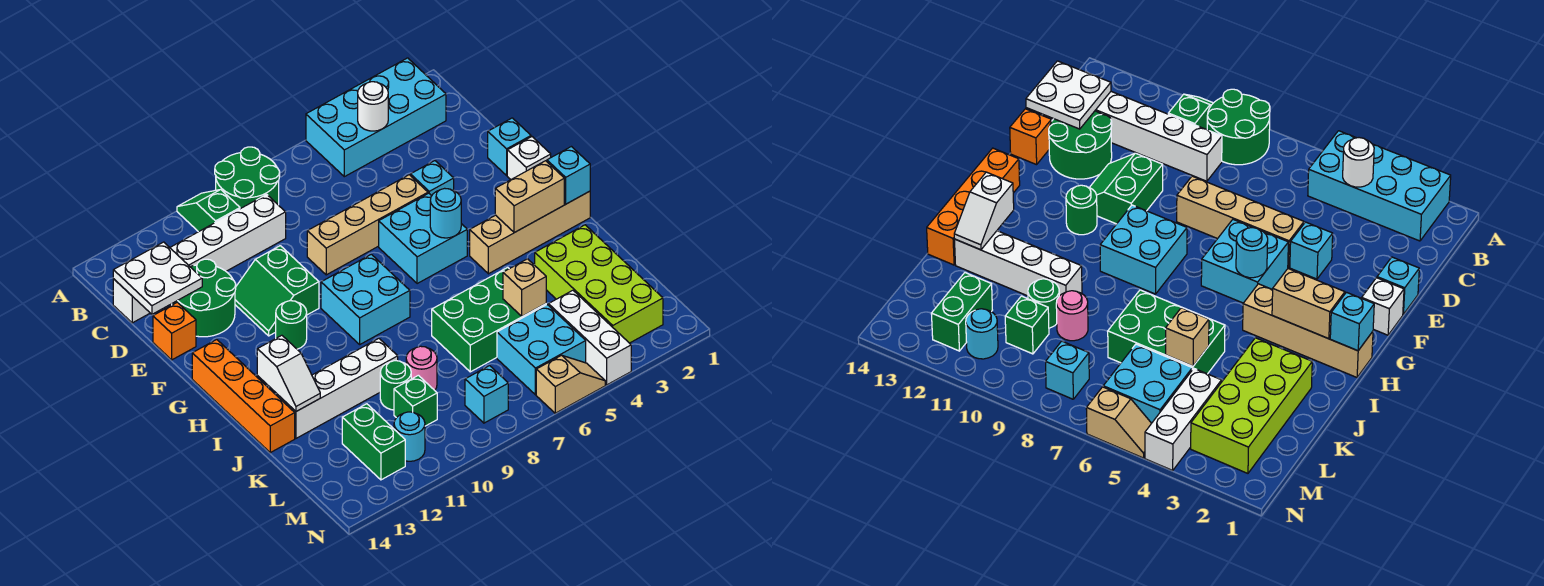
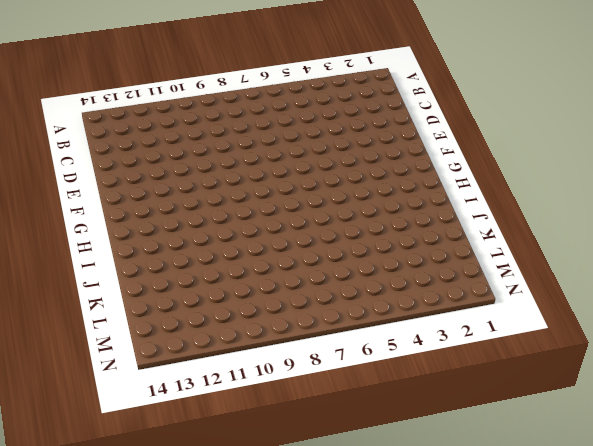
none -> cyan brick A2:B5 level 1
none -> green round brick A8:B9 level 1
none -> green slope A10:B10 level 1 top B
none -> white brick C9:C14 level 1

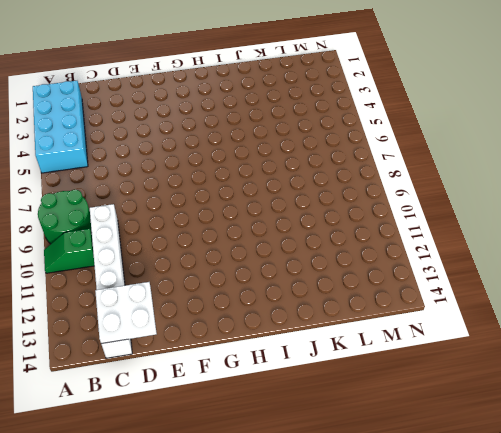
none -> green round brick D12:E13 level 1
none -> cyan brick E1 level 1
none -> cyan brick E4 level 1
none -> tan brick E5:E8 level 1

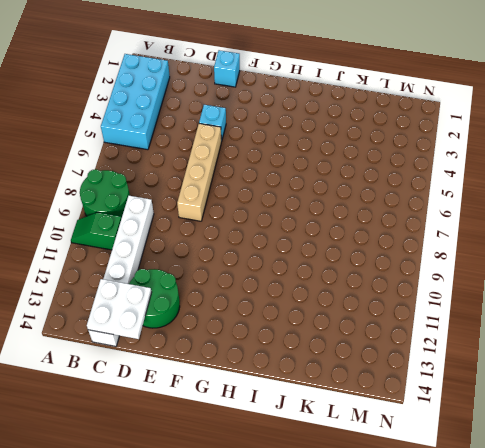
none -> green slope E10:F11 level 1 top 10
none -> orange brick E14 level 1
none -> white brick F1 level 1
none -> cyan brick F5:G6 level 1

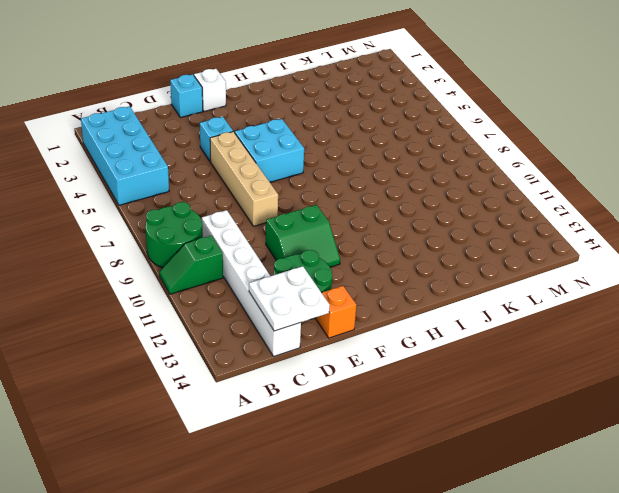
none -> cyan brick G8:H9 level 1
none -> green round brick G11 level 1
none -> orange brick G14:J14 level 1
none -> tan brick H1:H4 level 1

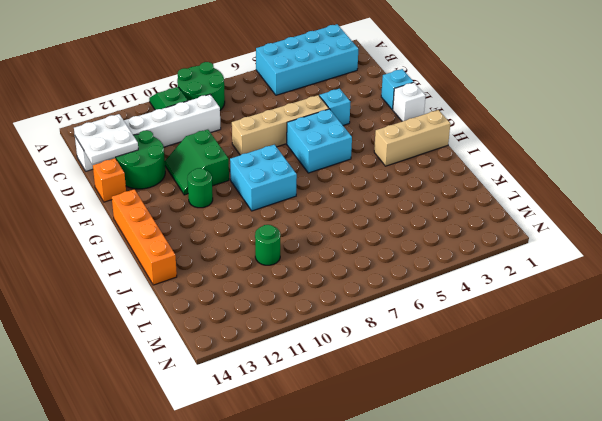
tan brick H1:H3 level 1 -> tan brick H1:H4 level 1
none -> lime brick J2:M3 level 1
none -> green brick J5:K7 level 1
none -> white brick J10:J13 level 1
none -> pink round brick K9 level 1

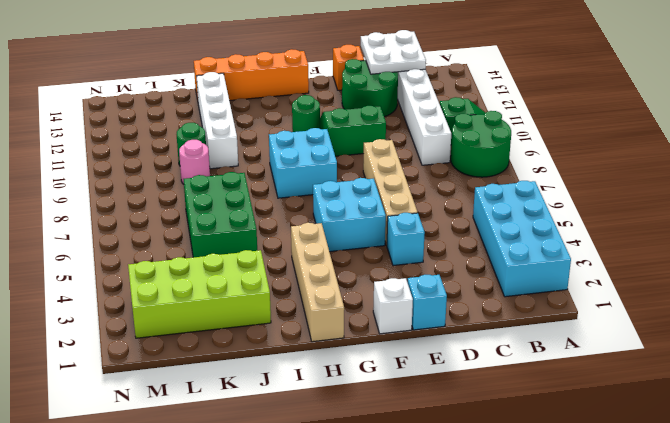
none -> white brick L4:N4 level 1
none -> cyan brick L5:M6 level 1
none -> green brick L10 level 1
none -> green brick L12:M12 level 1

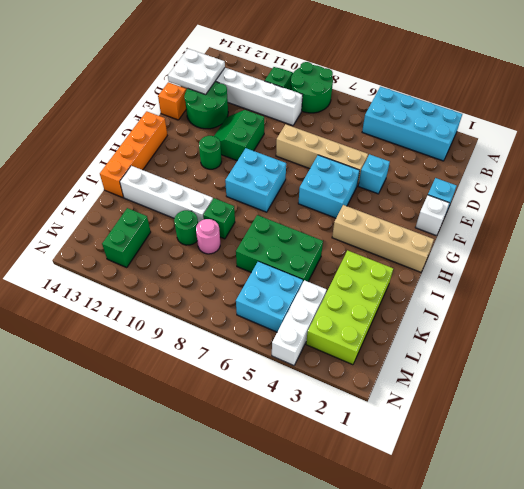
green brick J9 level 1 -> green brick L10 level 1
none -> cyan brick M8 level 1
none -> cyan round brick M11 level 1
none -> tan slope N5:N6 level 1 top 6
none -> white round brick B4 level 2

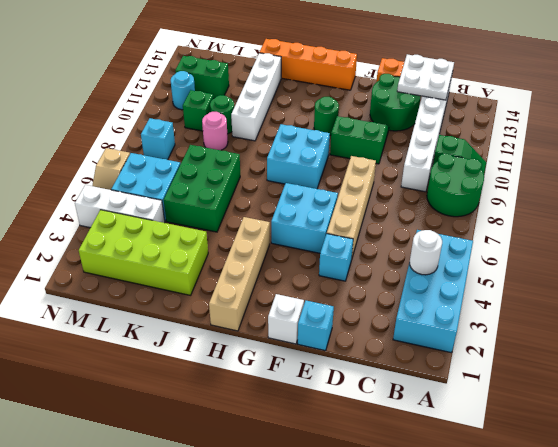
none -> cyan round brick G5 level 2
none -> cyan brick H1 level 2
none -> tan brick H2:H3 level 2
none -> white slope I13:J13 level 2 top I

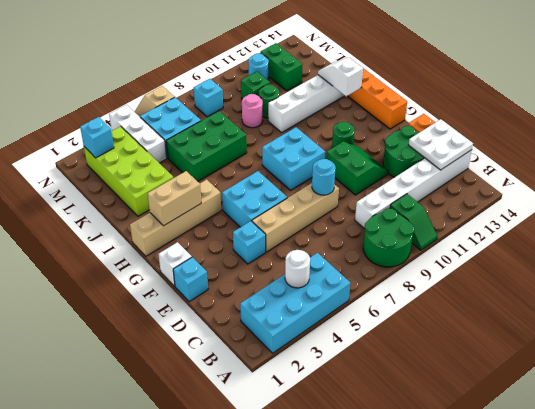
cyan round brick E8 level 2 -> cyan round brick G5 level 2
cyan brick M2 level 2 -> cyan brick H1 level 2
none -> tan brick K5 level 2

